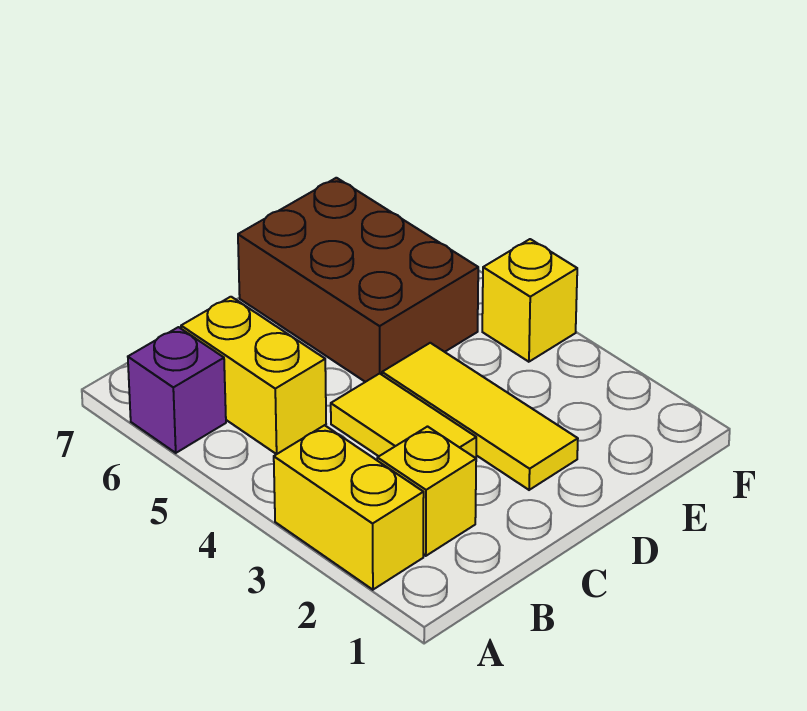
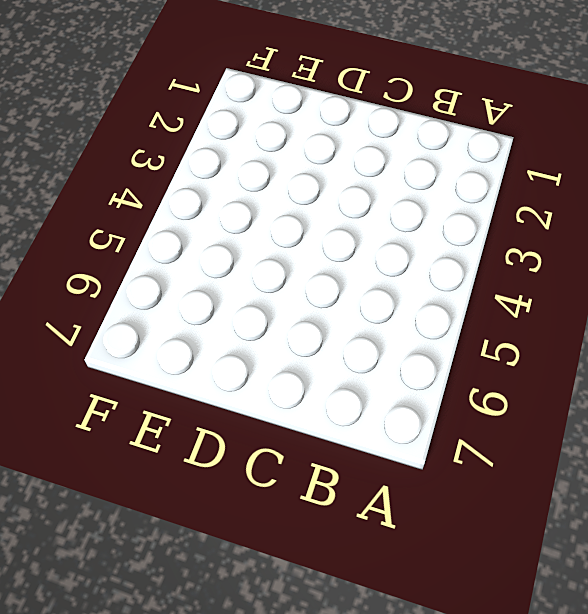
none -> yellow brick A2:A3 level 1
none -> purple brick A6 level 1

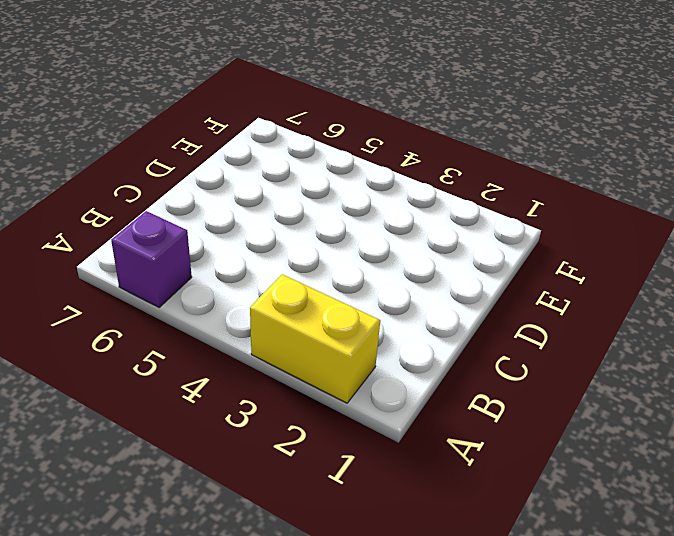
none -> yellow brick B2 level 1
none -> yellow brick B5:B6 level 1

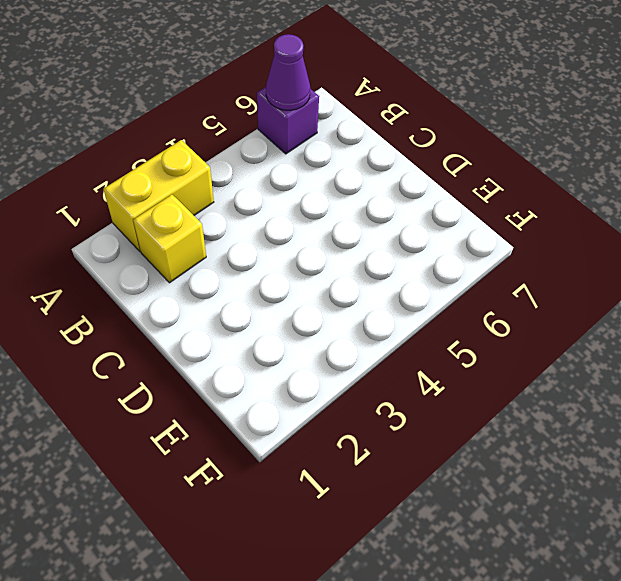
purple cone A6 level 2 -> none
none -> yellow brick B5:B6 level 1
none -> yellow tile C3:C4 level 1

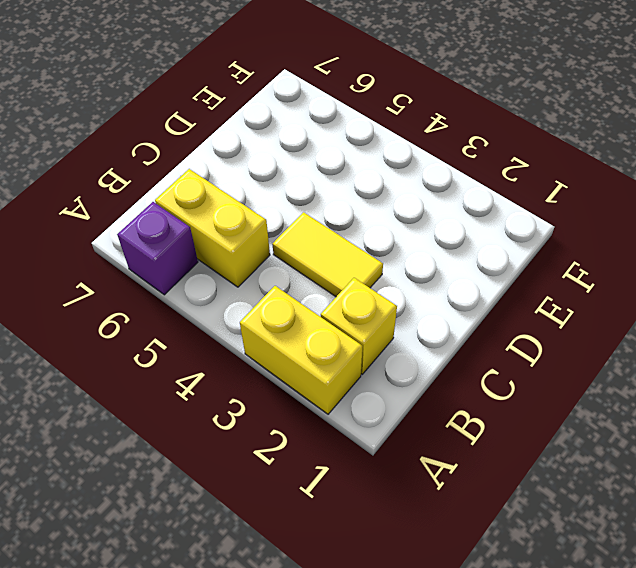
none -> yellow tile D2:D4 level 1
none -> brown brick D5:E7 level 1

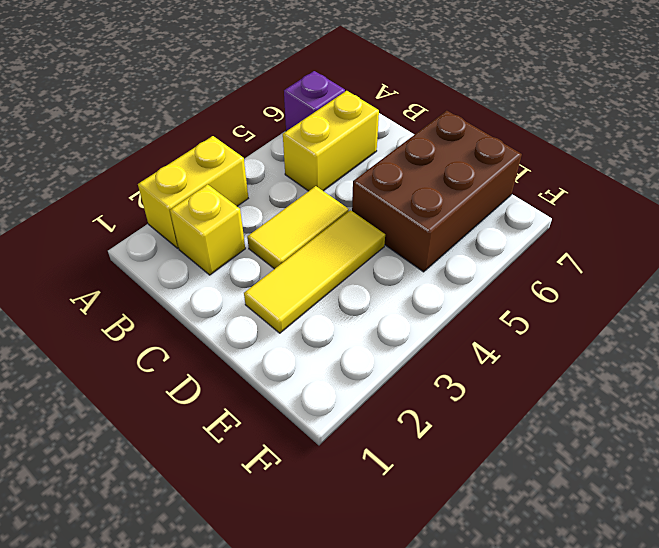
none -> yellow brick F4 level 1

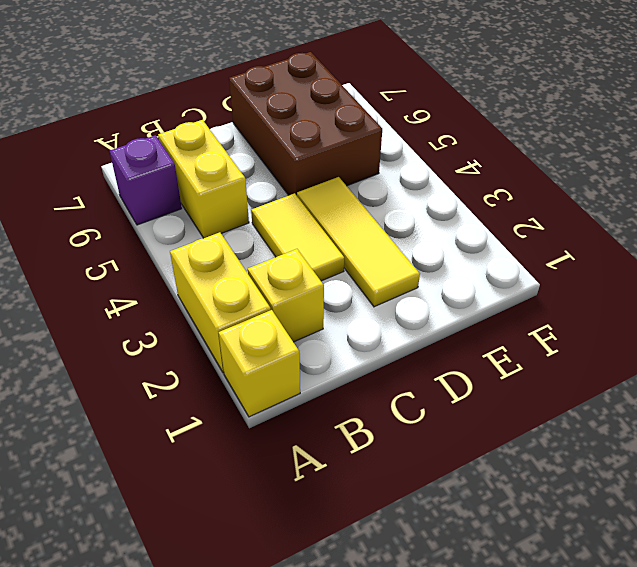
yellow brick A1 level 1 -> yellow brick F4 level 1

